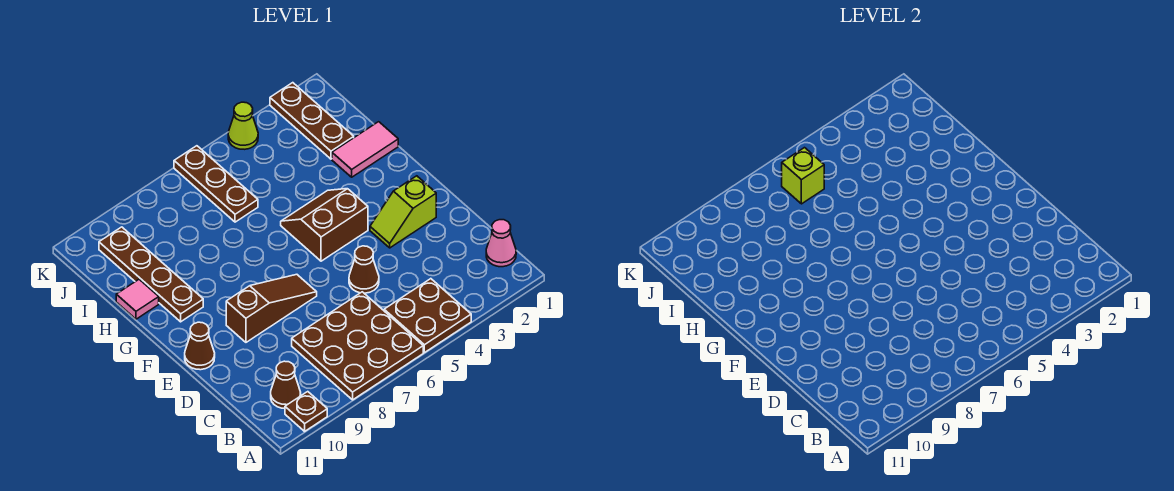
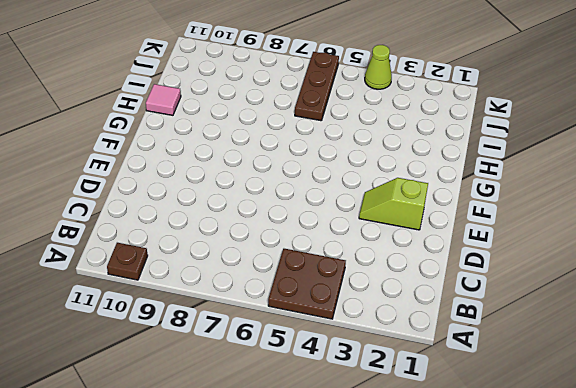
none -> brown plate A6:C8 level 1
none -> pink cone B1 level 1
none -> brown cone B10 level 1

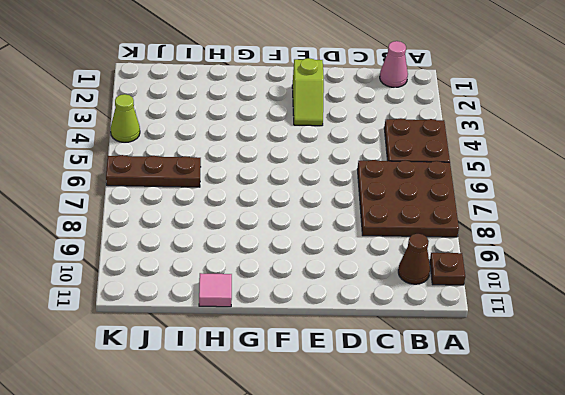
none -> brown cone D5 level 1
none -> brown slope E7:E9 level 1 top 9
none -> brown cone E11 level 1

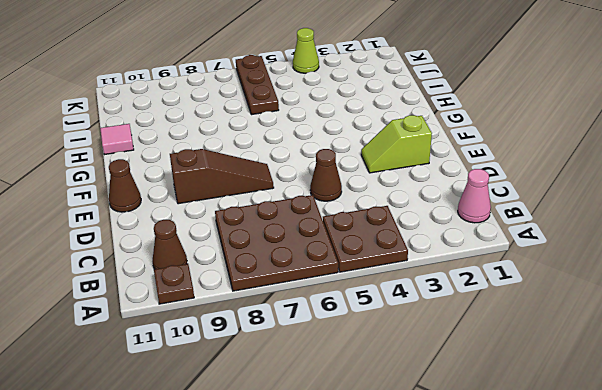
none -> brown slope F4:G5 level 1 top F
none -> brown plate G10:J10 level 1
none -> pink tile H1:H2 level 1

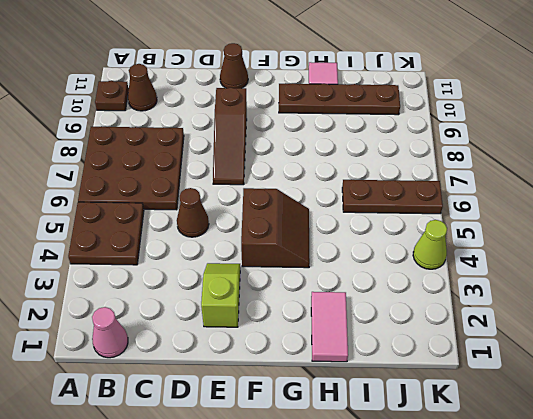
none -> brown plate I2:K2 level 1
none -> lime brick J6 level 2

